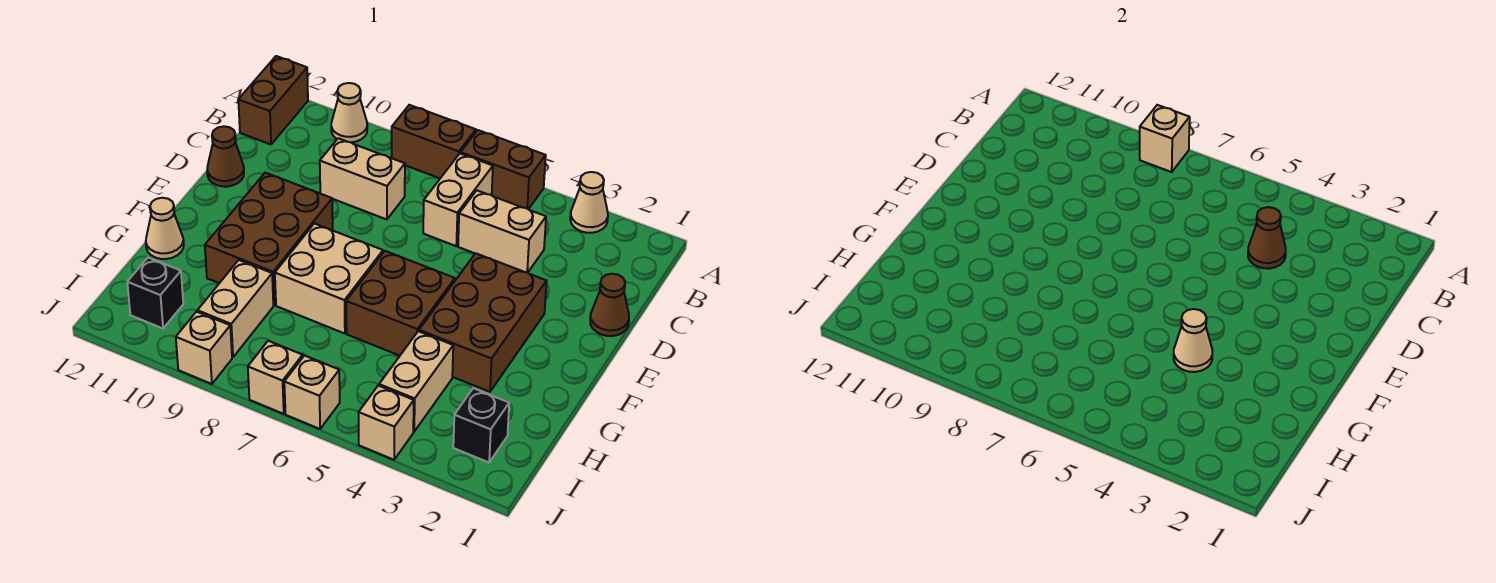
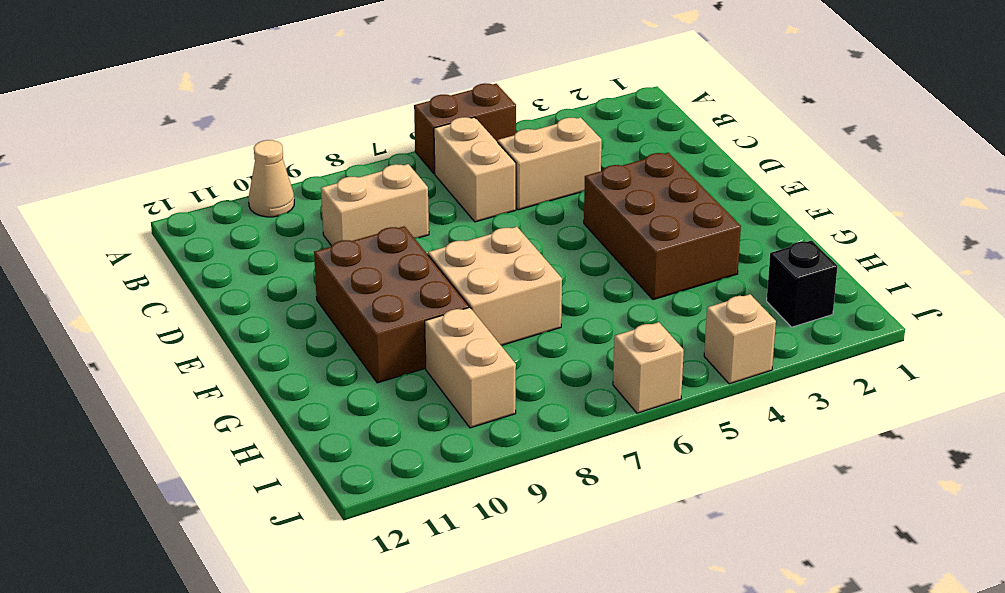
none -> tan cone A3 level 1
none -> brown brick A7:A8 level 1
none -> brown brick A12:B12 level 1

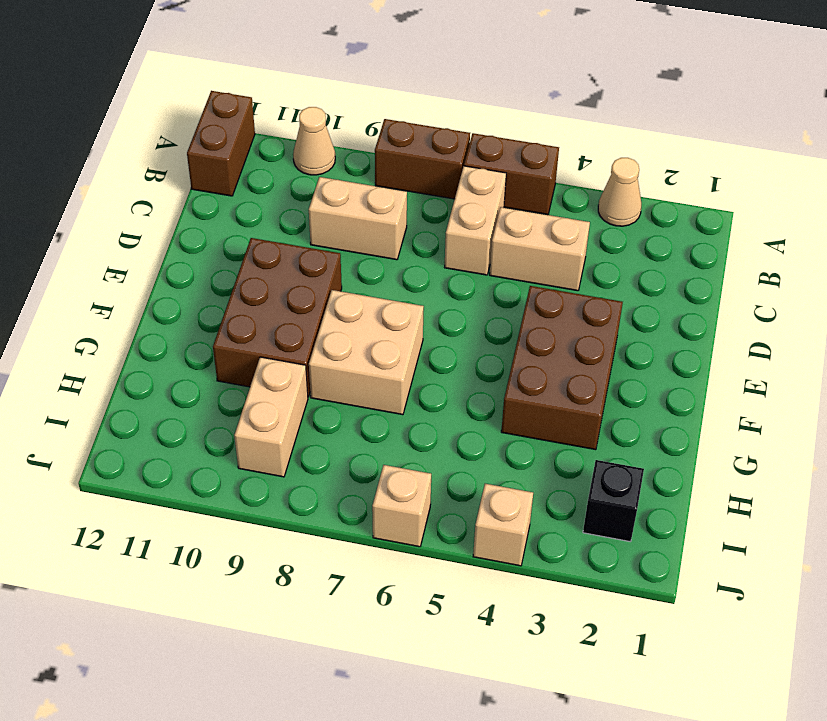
none -> brown cone D1 level 1
none -> brown cone D12 level 1
none -> brown brick F5:G6 level 1

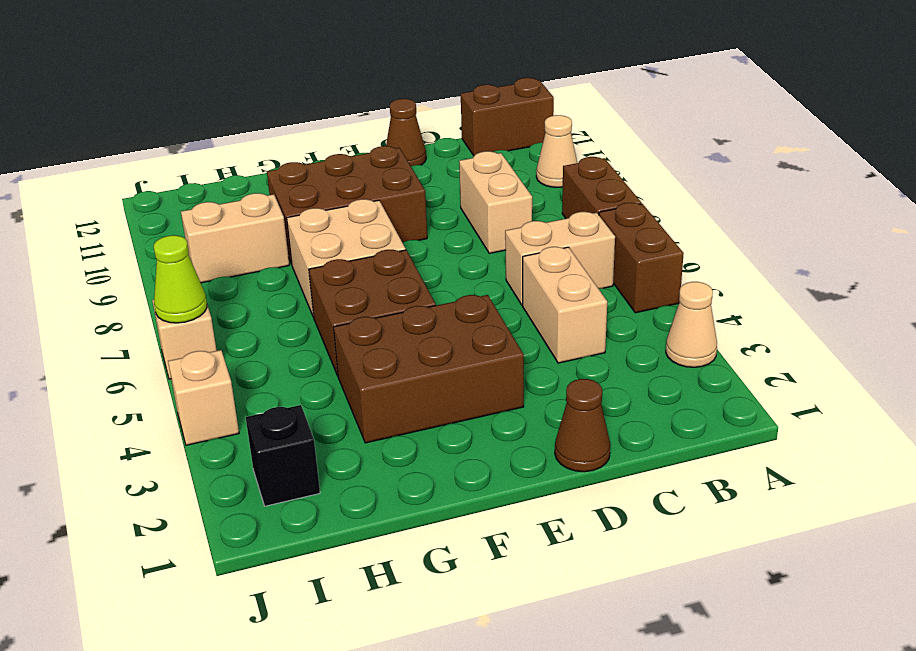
lime cone J6 level 2 -> none
none -> tan cone G12 level 1
none -> tan brick H4:I4 level 1
none -> black brick I11 level 1

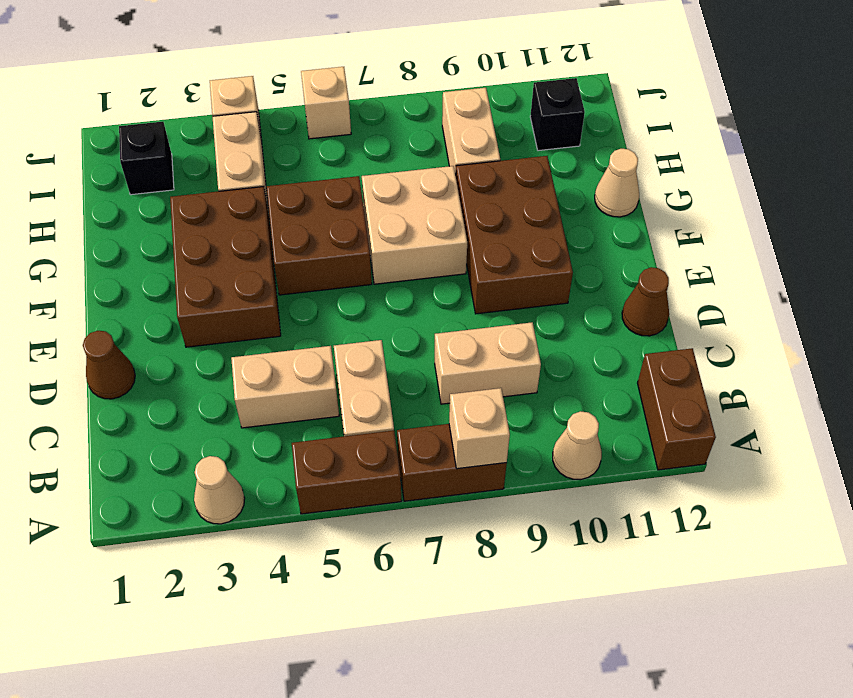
none -> tan brick J7 level 1
none -> tan brick J9 level 1
none -> brown cone C4 level 2

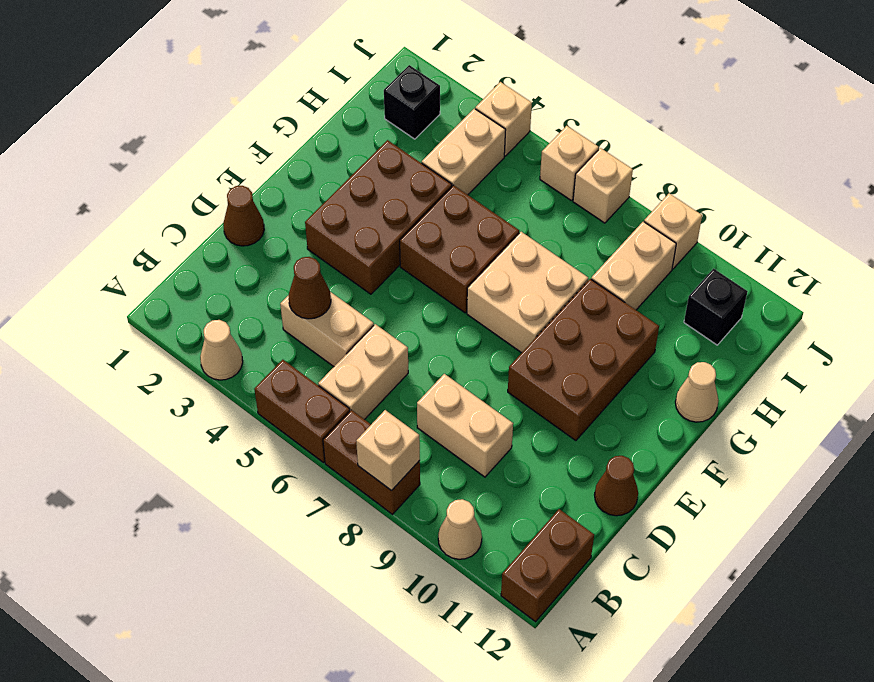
none -> tan cone G4 level 2

